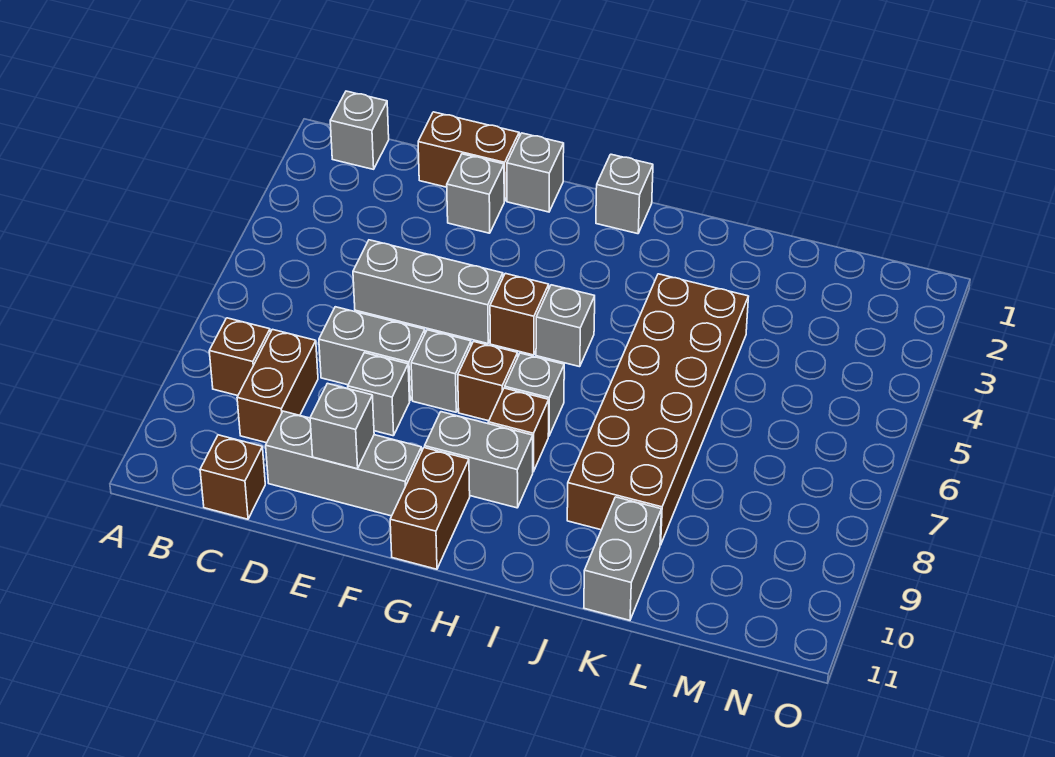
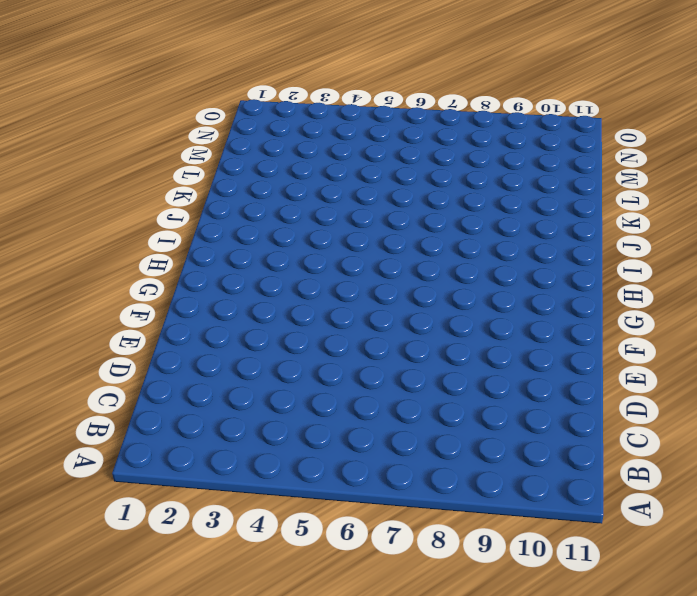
none -> grey brick B1 level 1
none -> brown brick B8 level 1
none -> brown brick C8:C9 level 1

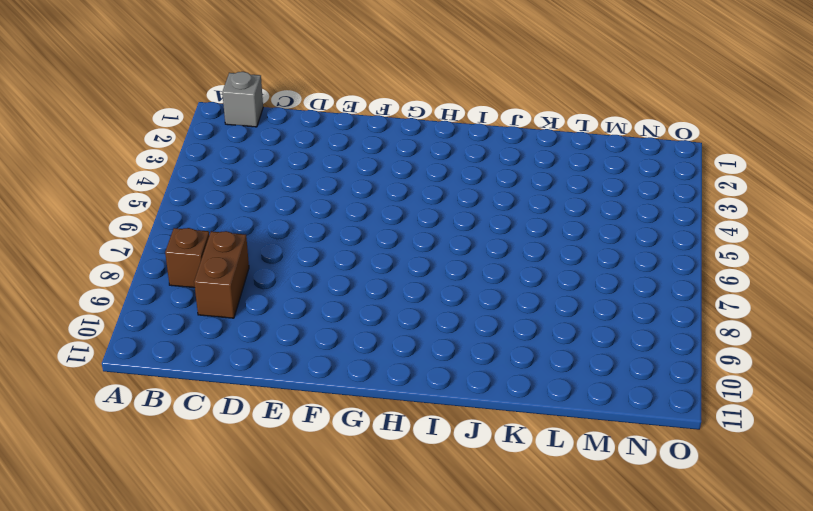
none -> brown brick C11 level 1
none -> brown brick D1:E1 level 1
none -> grey brick D5:F5 level 1

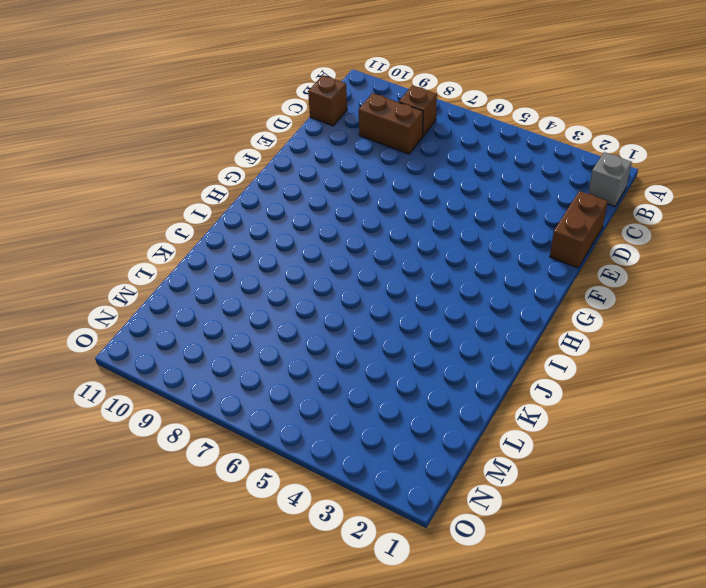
none -> grey brick D5:F5 level 1
none -> grey brick D7:E7 level 1
none -> grey brick D10:F10 level 1

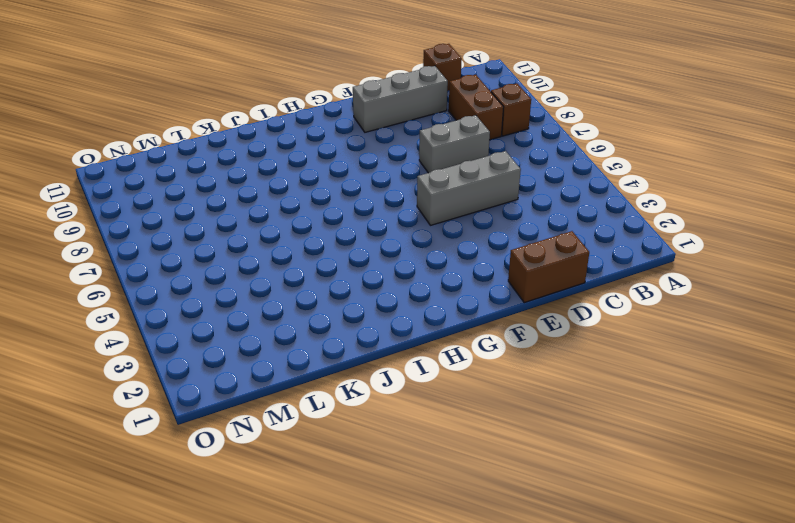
none -> grey brick B1 level 1
none -> grey brick E2 level 1
none -> grey brick E8 level 1

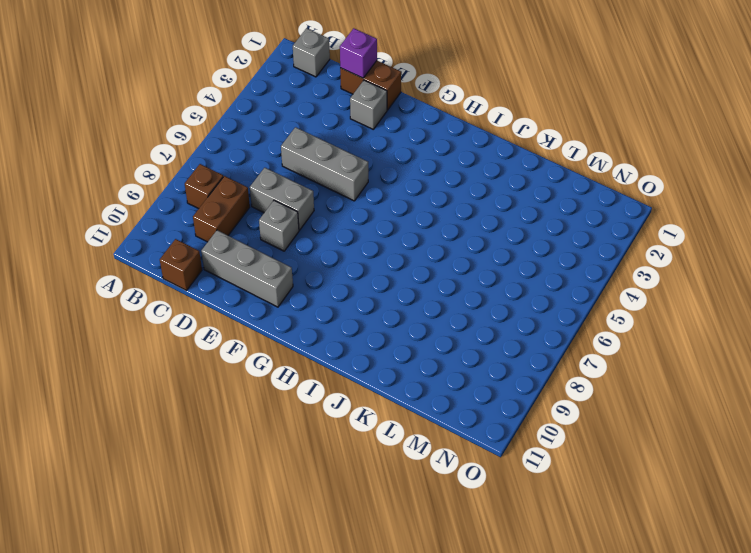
purple brick D1 level 2 -> none
none -> grey brick F1 level 1
none -> grey brick F7 level 1
none -> brown brick G5 level 1

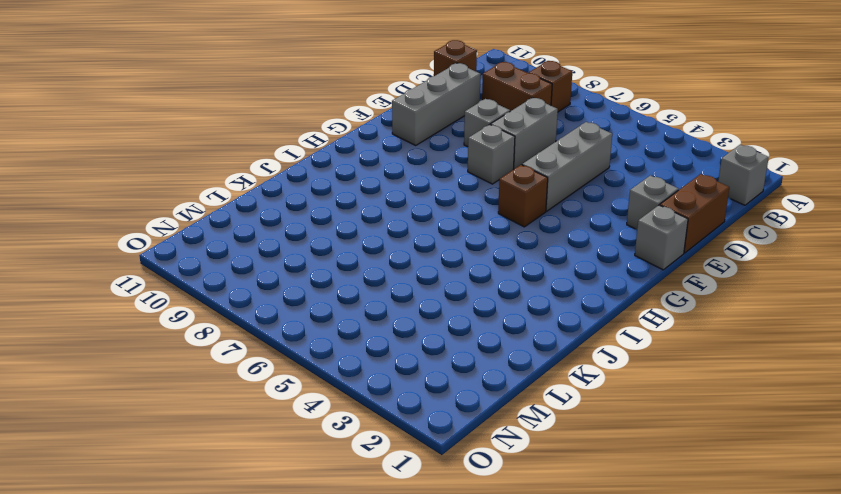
none -> brown brick G7 level 1
none -> grey brick G9:H9 level 1
none -> brown brick G10:G11 level 1

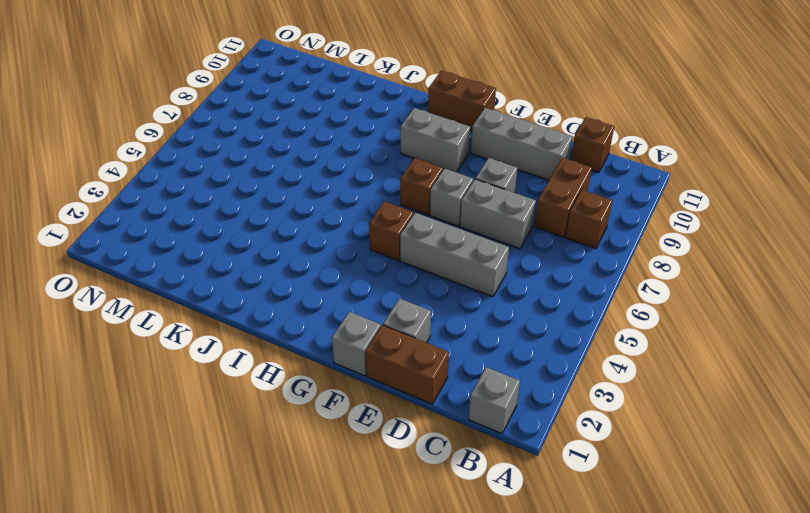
brown brick G11:H11 level 1 -> brown brick G10:G11 level 1
none -> grey brick H1 level 1
none -> grey brick H5 level 1
none -> grey brick H7 level 1

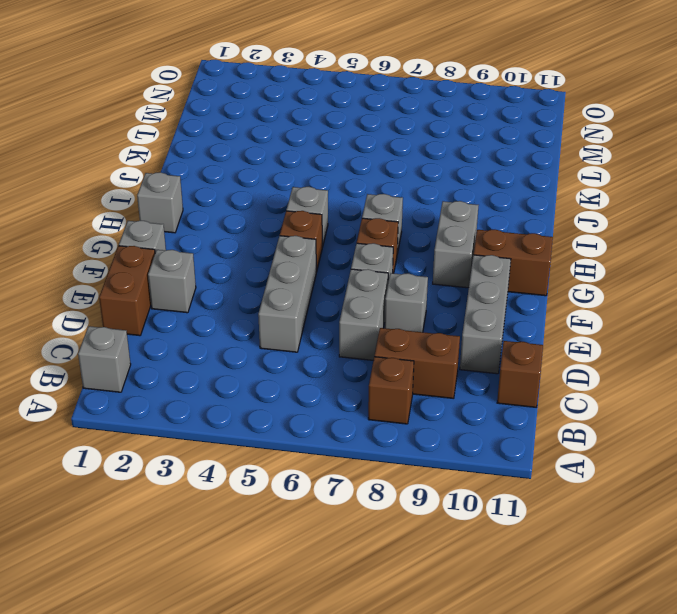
none -> brown brick H8 level 1
none -> brown brick J4:K9 level 1
none -> grey brick K10:K11 level 1

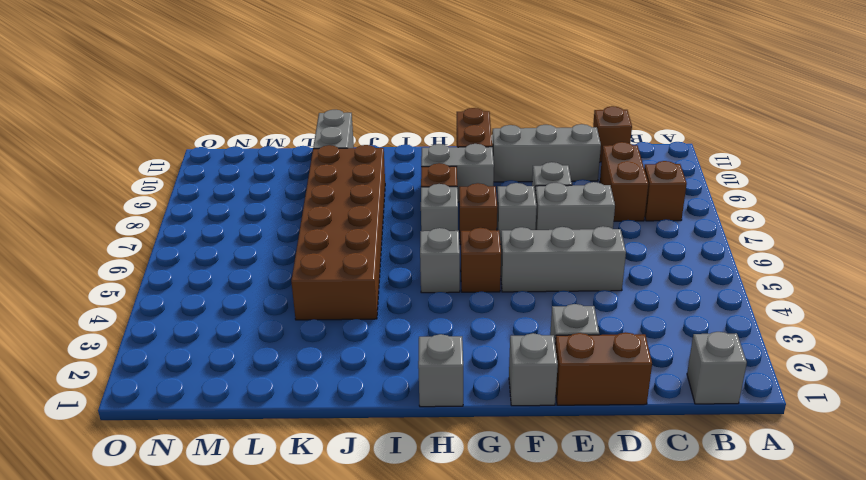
none -> grey brick E10 level 2

